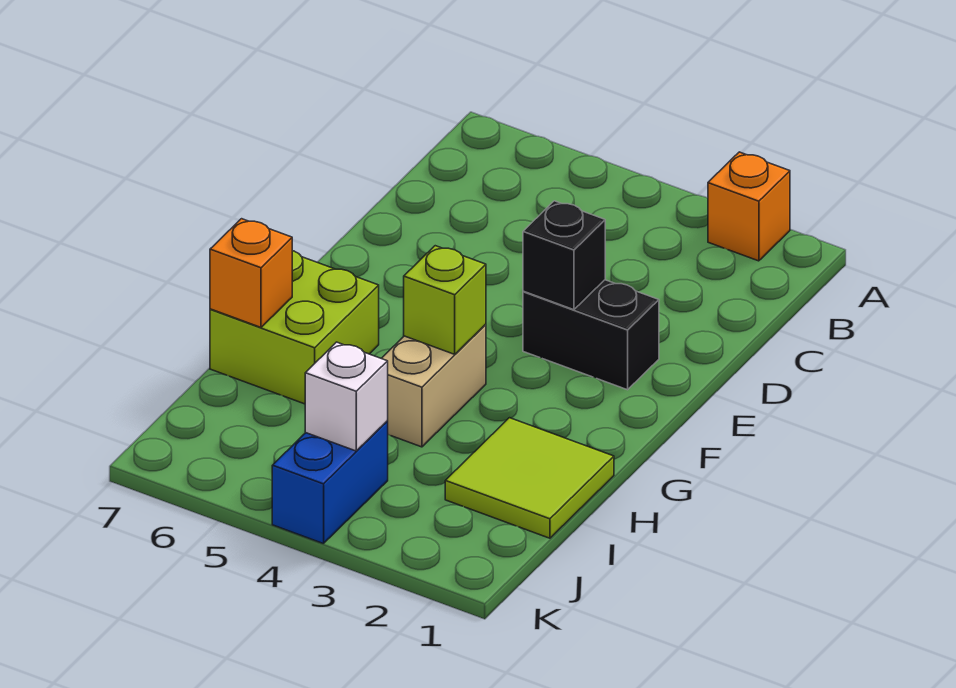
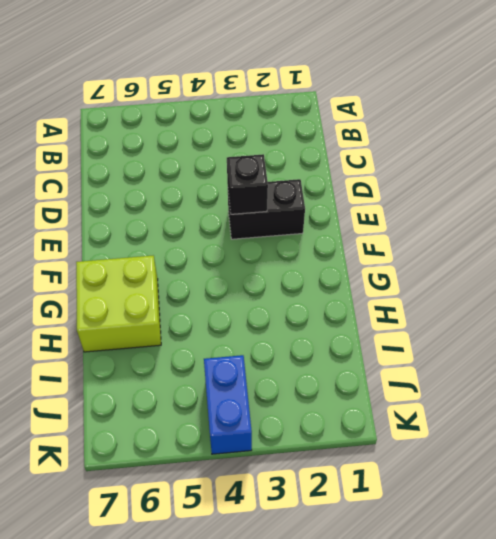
none -> orange brick A2 level 1
none -> tan brick G4:H4 level 1

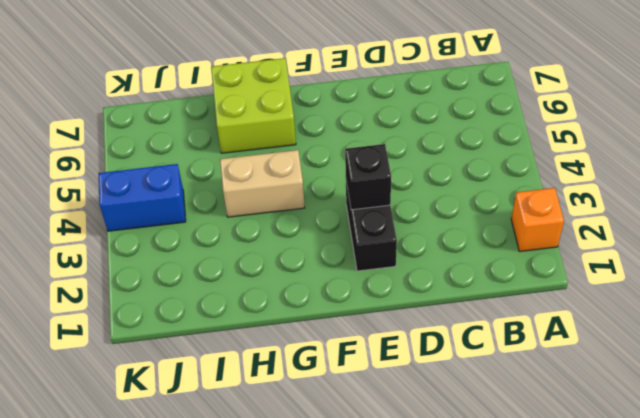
none -> lime tile H1:I2 level 1
none -> lime brick G4 level 2

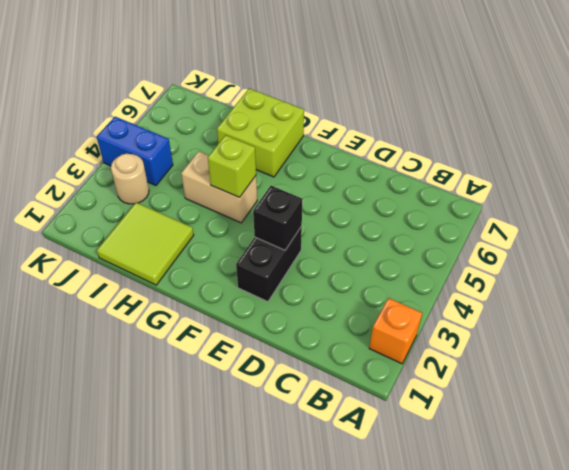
tan round brick J3 level 1 -> none
none -> orange brick H7 level 2
none -> white brick J4 level 2

